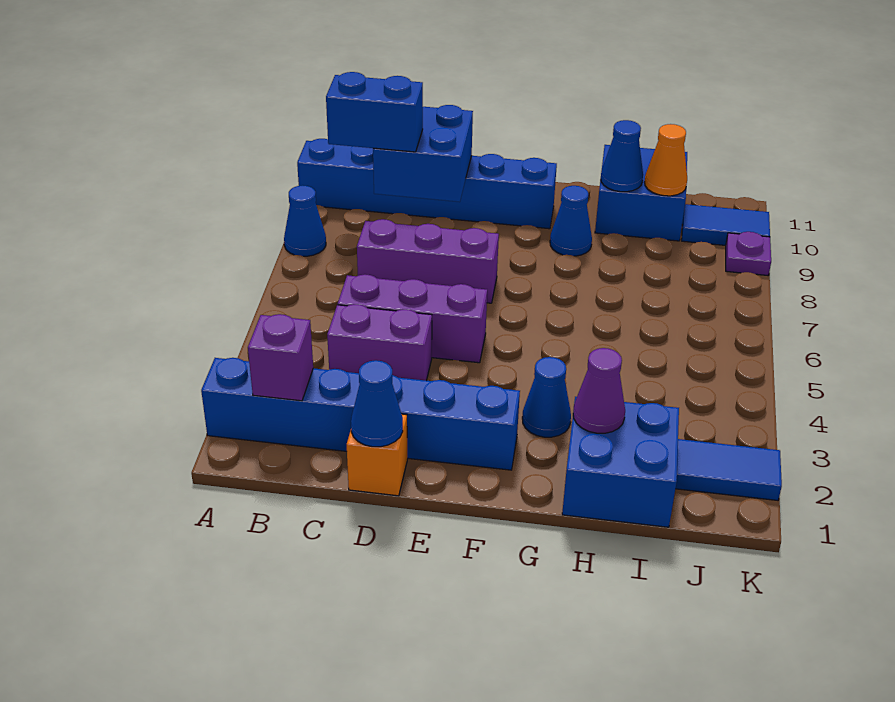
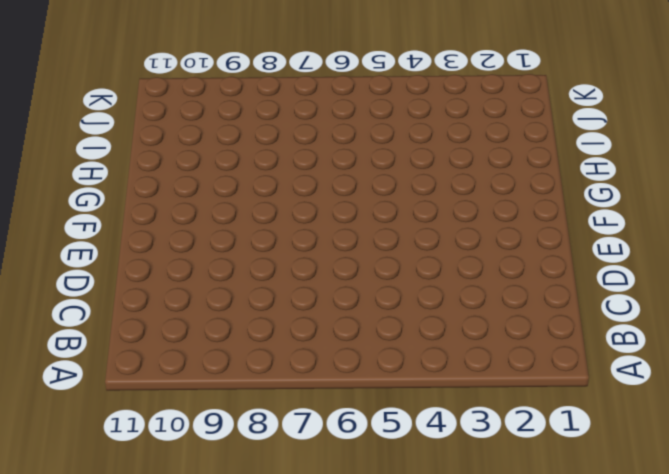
none -> blue brick A2:F2 level 1
none -> blue cone A8 level 1
none -> blue brick A10:F10 level 1

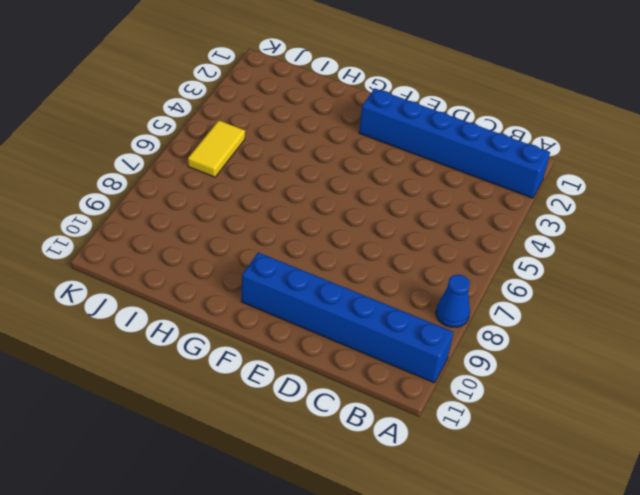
yellow tile J5:J6 level 1 -> none
none -> purple brick C4:D4 level 1
none -> purple brick C5:E5 level 1
none -> purple brick C7:E7 level 1

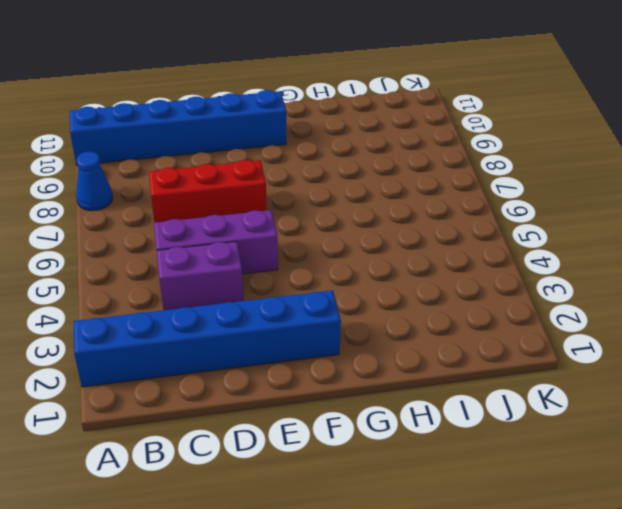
red brick C7:E7 level 1 -> purple brick C7:E7 level 1
none -> orange brick D1 level 1
none -> blue cone G3 level 1
none -> blue cone G9 level 1

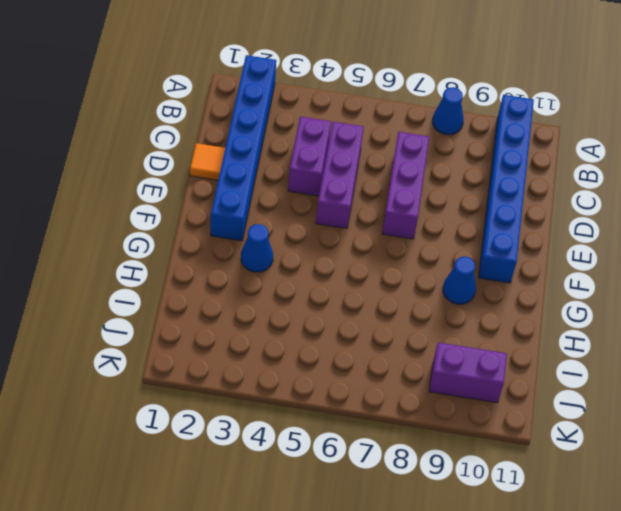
orange tile D1 level 1 -> orange brick D1 level 1
purple brick J9:J10 level 1 -> blue tile J10:K10 level 1
none -> blue brick H1:I2 level 1
none -> blue brick H10:I11 level 1
none -> blue tile J2:K2 level 1

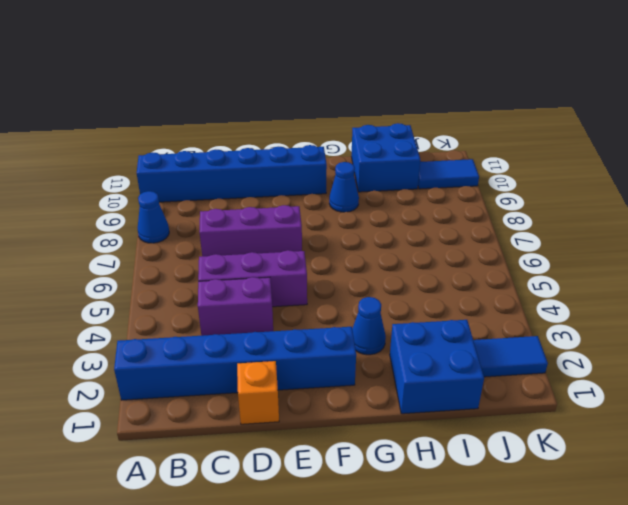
none -> purple plate K9 level 1
none -> purple brick B2 level 2
none -> blue brick C9:D10 level 2

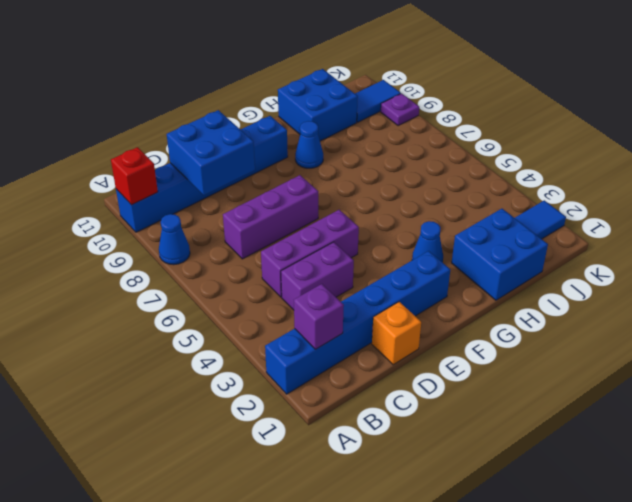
red brick A10 level 2 -> none
none -> blue cone D1 level 2
none -> purple cone H2 level 2
none -> blue cone H10 level 2

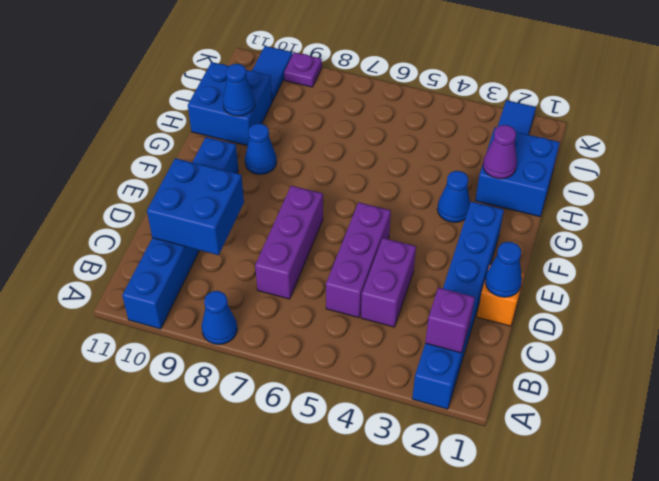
none -> orange cone I10 level 2
none -> blue brick B9:C9 level 3

